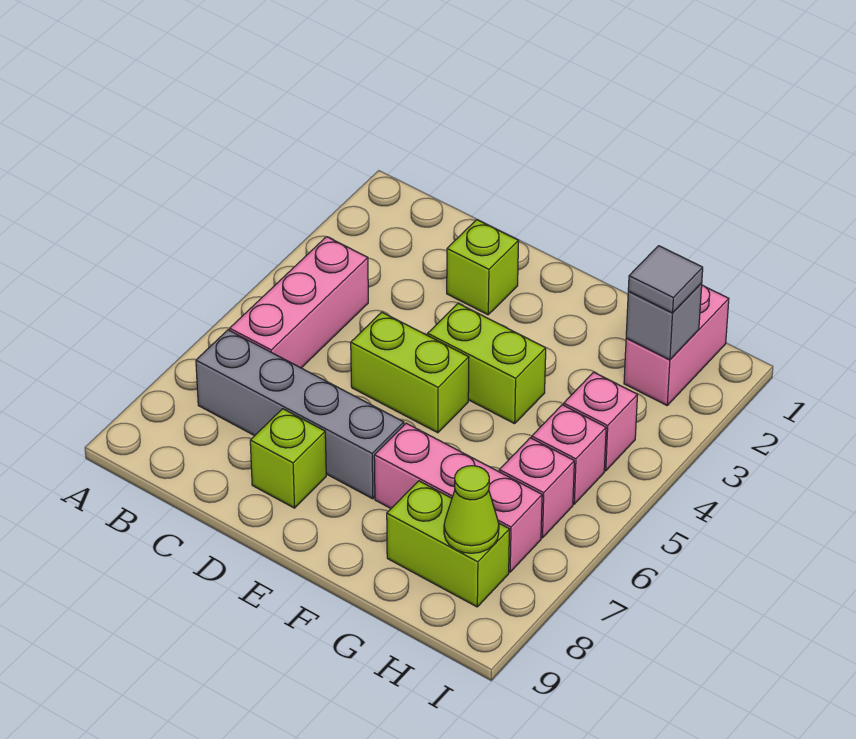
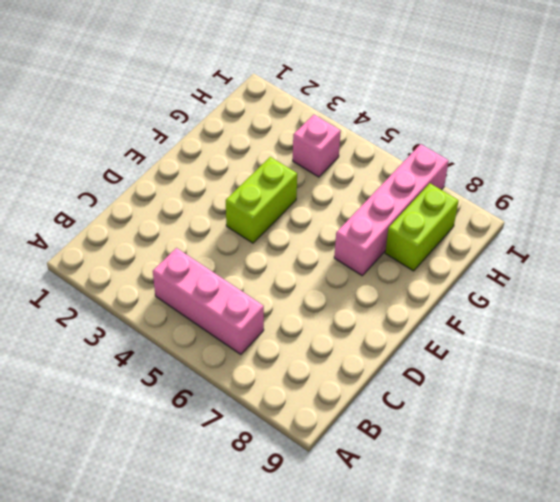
pink brick F7:I7 level 1 -> pink brick F7:H7 level 1
none -> grey brick B7:E7 level 1
none -> lime brick D2 level 1
none -> lime brick D5:E5 level 1

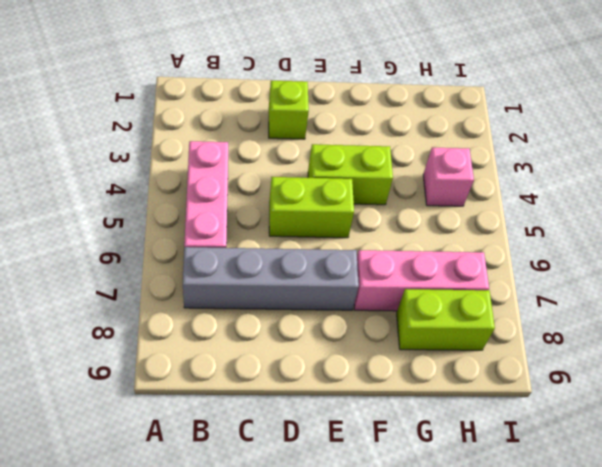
none -> lime brick D8 level 1
none -> pink brick H1:H2 level 1
none -> pink brick H5 level 1

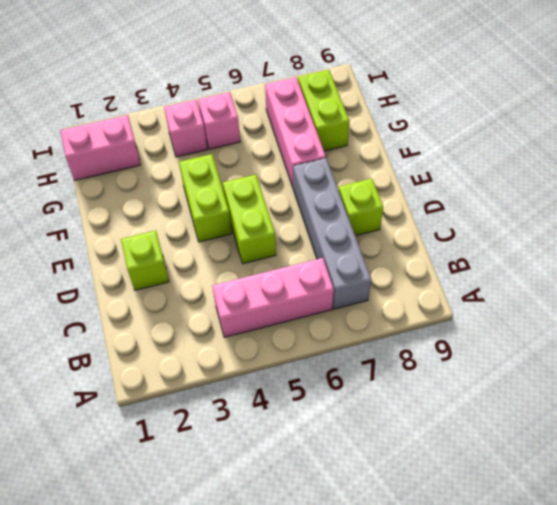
none -> pink brick H6 level 1
none -> grey brick H2 level 2
none -> lime cone H8 level 2

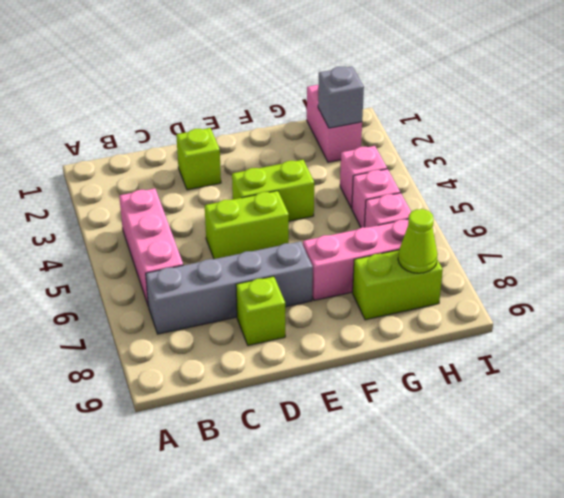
none -> grey tile H2 level 3

